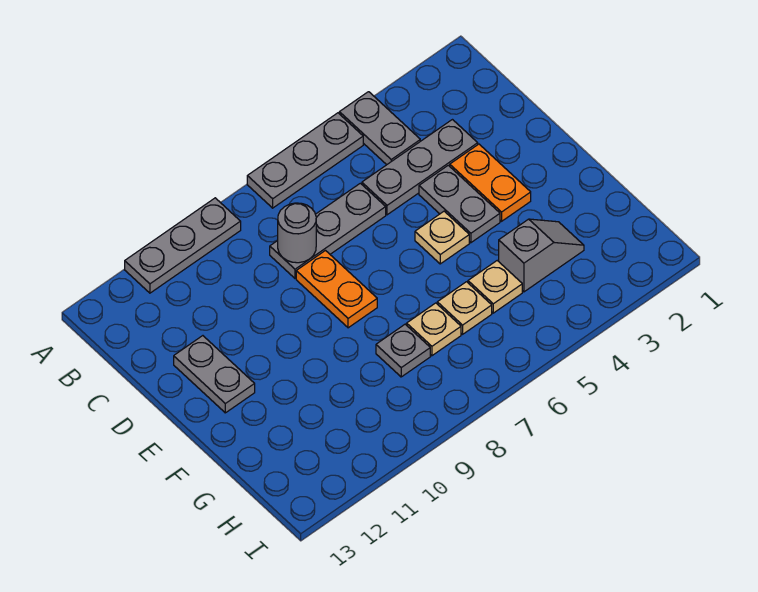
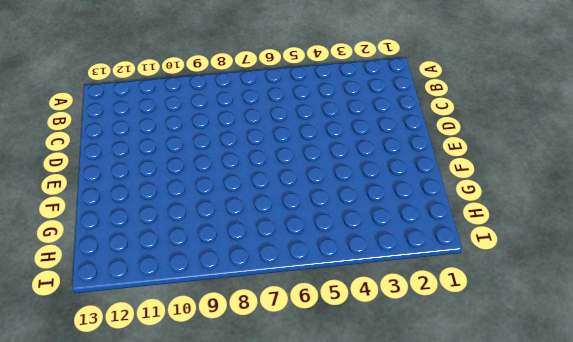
none -> grey plate A4:B4 level 1
none -> grey plate A5:A7 level 1
none -> grey plate A9:A11 level 1

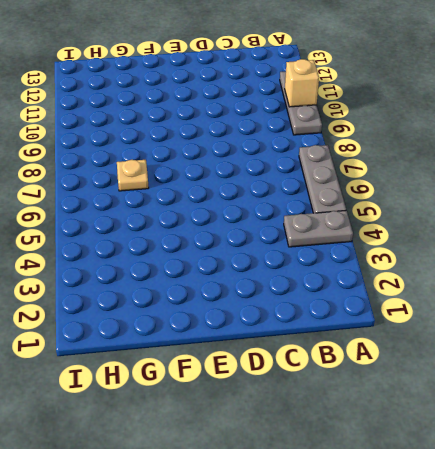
tan brick A10 level 2 -> none
none -> grey plate C3:C5 level 1
none -> grey plate C6:C8 level 1
none -> orange plate D3:E3 level 1

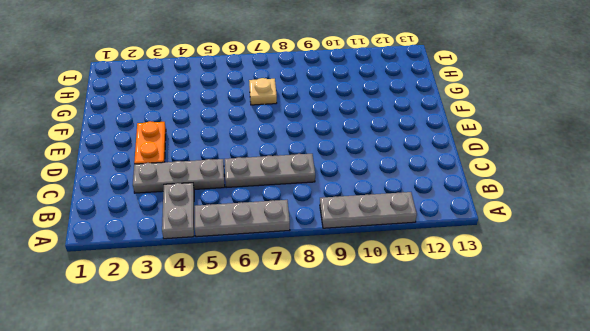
none -> grey plate D4:E4 level 1
none -> orange plate D8:E8 level 1
none -> grey plate D12:E12 level 1

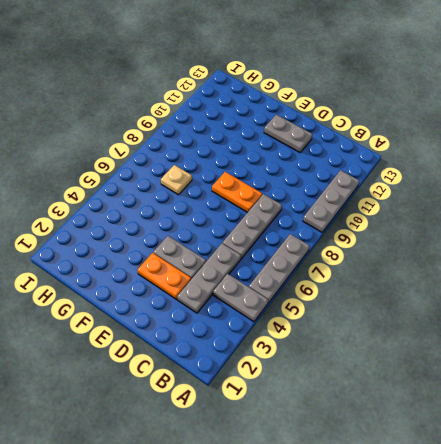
none -> tan plate E5 level 1
none -> grey slope G3:G4 level 1 top 4
none -> tan plate G5 level 1

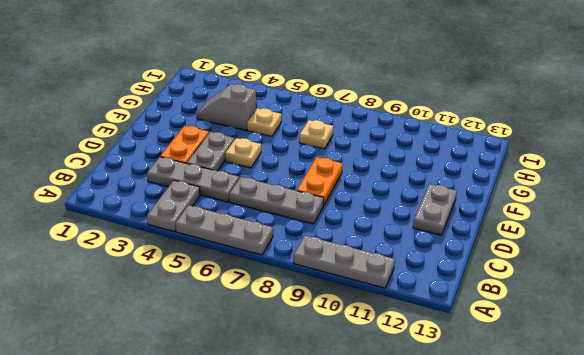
none -> tan plate G6 level 1
none -> grey plate G8 level 1
none -> grey round brick C8 level 2

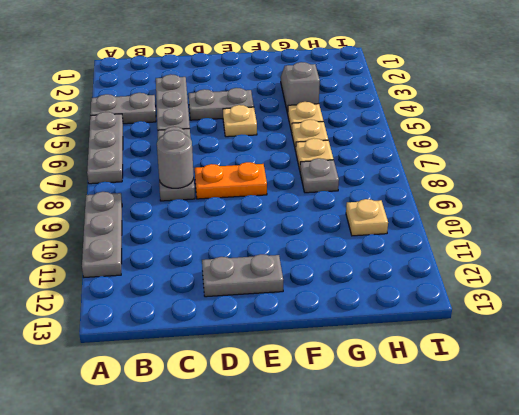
tan plate H10 level 1 -> none
none -> orange plate D3:E3 level 1

